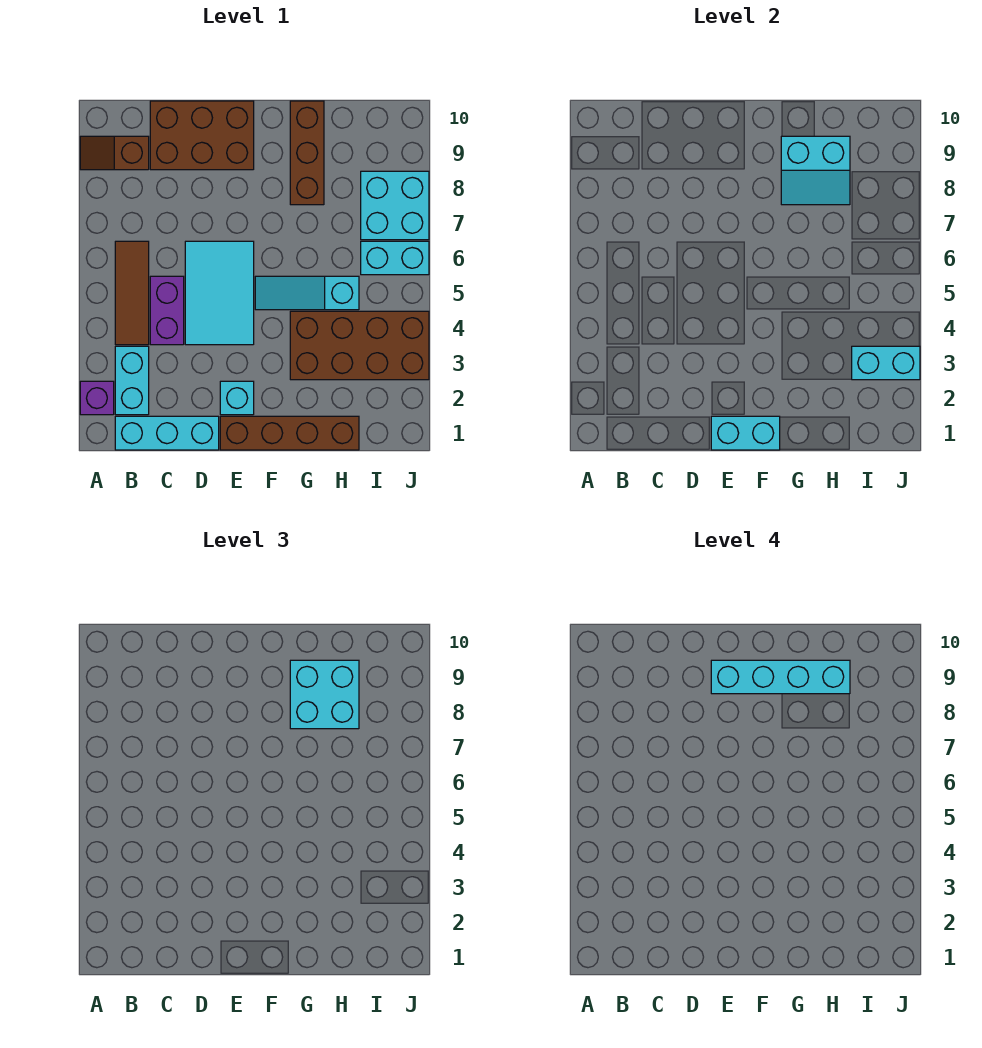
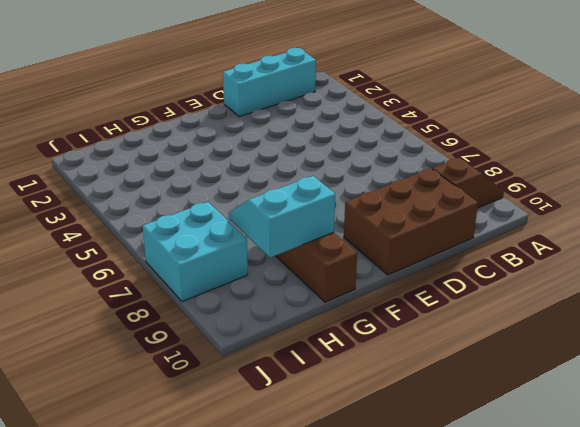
none -> purple brick A2 level 1
none -> cyan brick B2:B3 level 1
none -> brown tile B4:B6 level 1

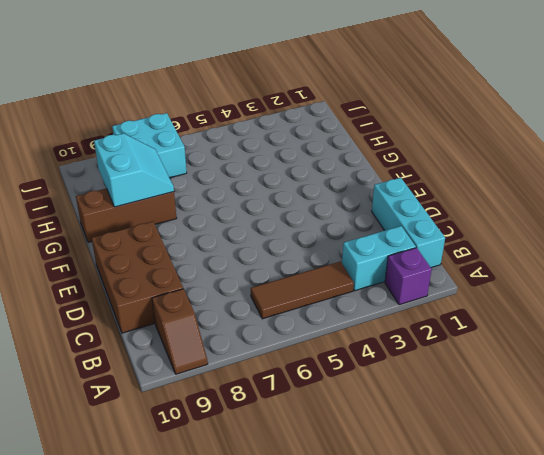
none -> purple brick C4:C5 level 1
none -> cyan tile D4:E6 level 1
none -> brown brick E1:H1 level 1

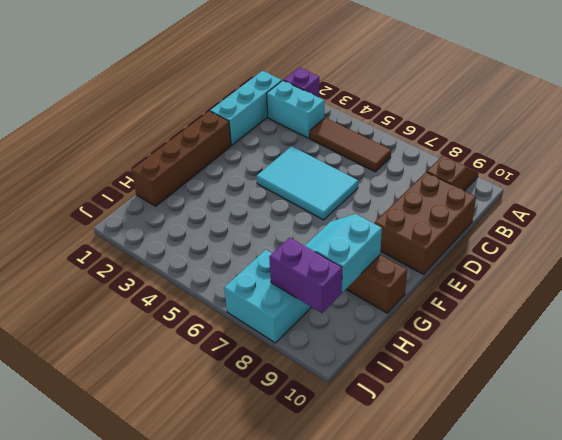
purple brick I8:I9 level 2 -> purple brick C4:C5 level 1
none -> cyan brick E2 level 1
none -> cyan slope F5:H5 level 1 top H
none -> brown brick G3:J4 level 1

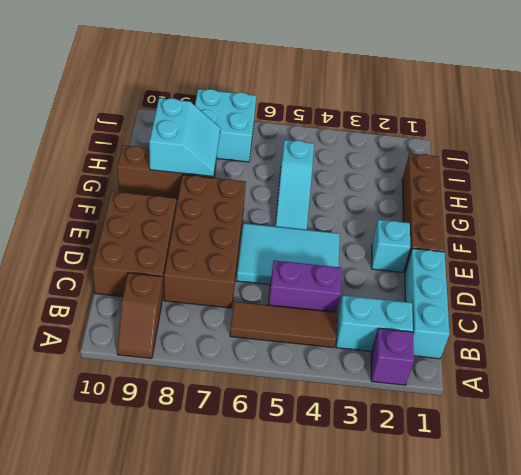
brown brick C7:F8 level 1 -> brown brick G3:J4 level 1
none -> cyan brick I6:J6 level 1
none -> cyan brick E1:F1 level 2
none -> cyan brick I3:J3 level 2

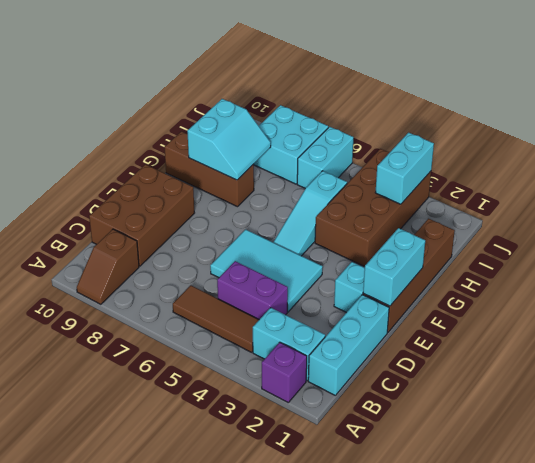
none -> cyan brick G8:H9 level 3
none -> cyan brick E9:H9 level 4

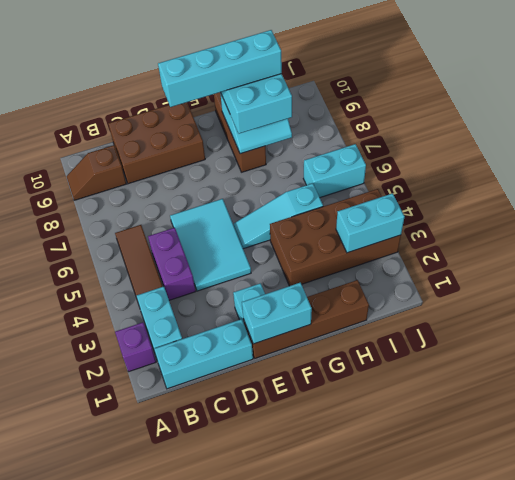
none -> cyan brick I7:J8 level 1

